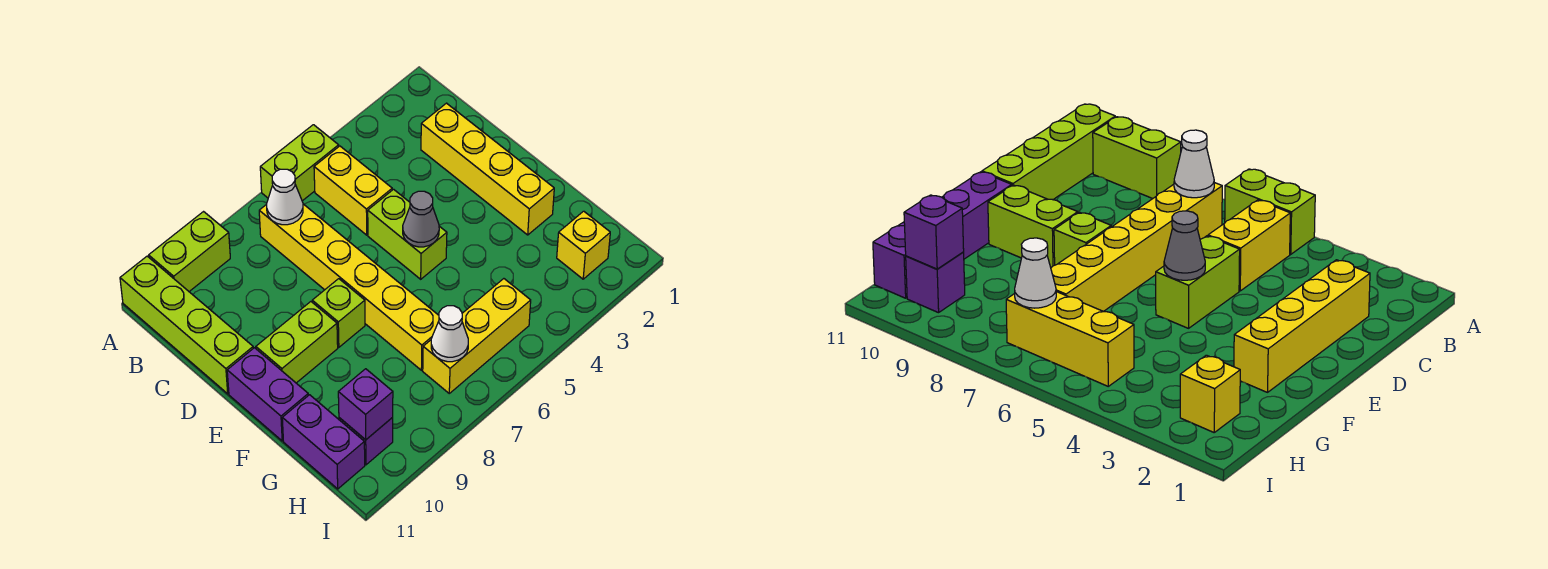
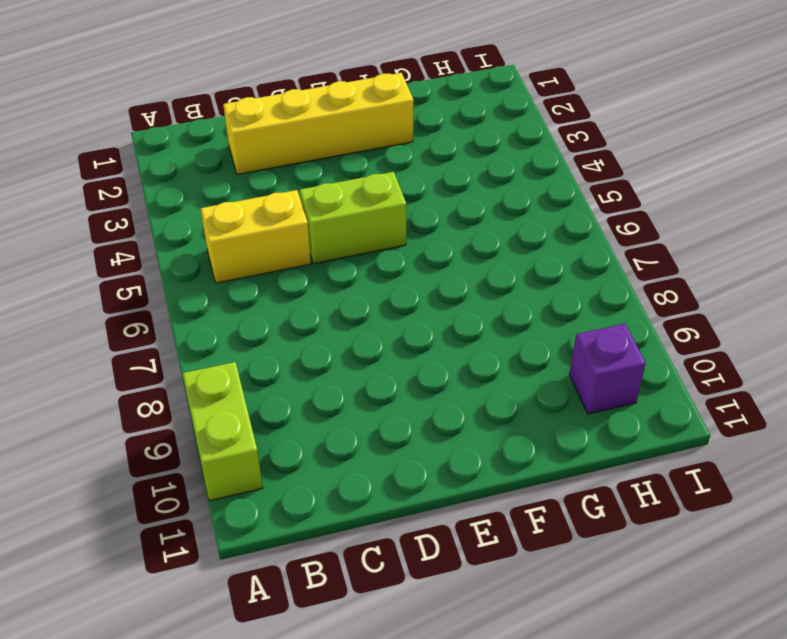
none -> lime brick A5:A6 level 1
none -> lime brick A11:D11 level 1
none -> yellow brick B7:G7 level 1

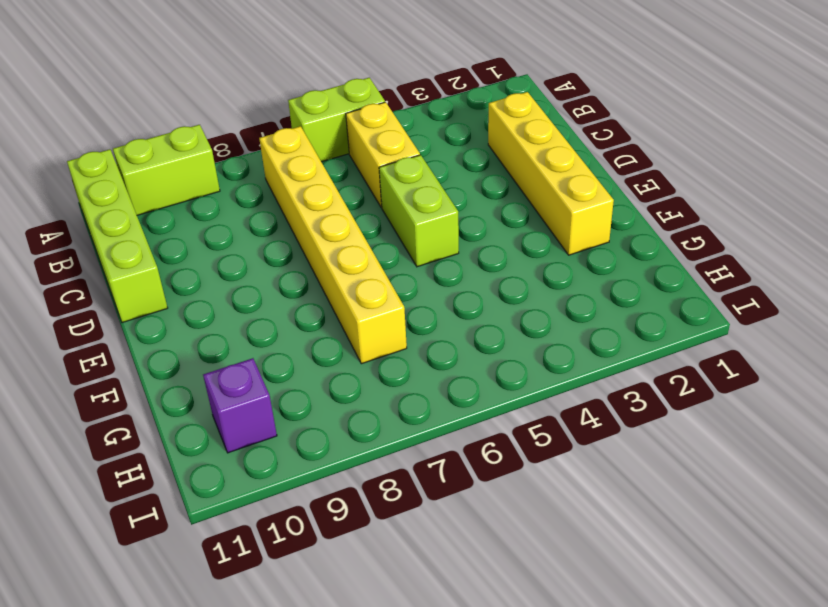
none -> lime brick E8 level 1
none -> lime brick E9:E10 level 1
none -> purple brick E11:F11 level 1

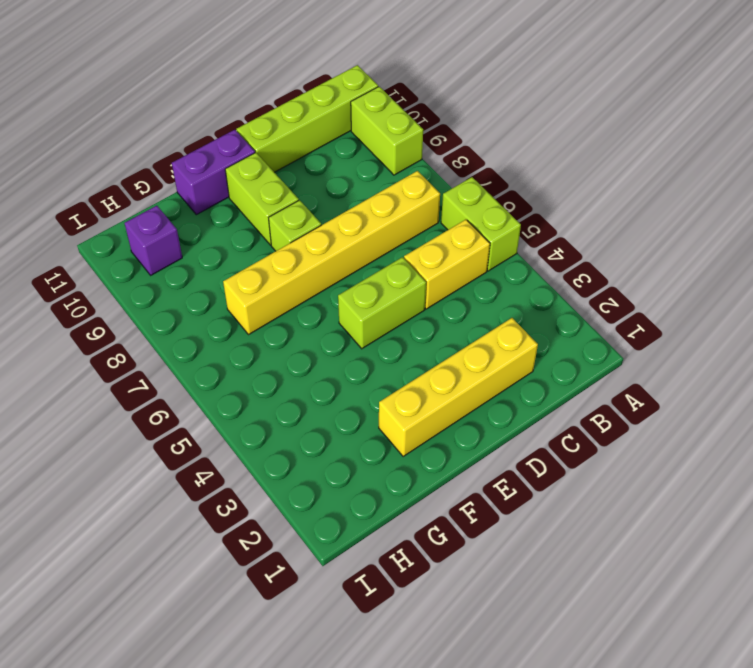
none -> purple brick G11:H11 level 1
none -> yellow brick H2 level 1
none -> yellow brick H5:H7 level 1

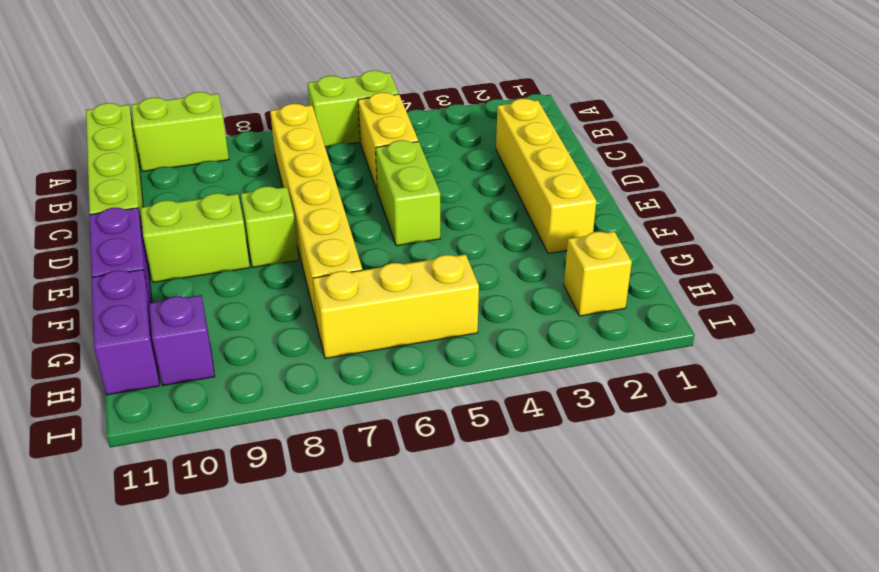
none -> white cone B7 level 2
none -> grey cone E5 level 2
none -> white cone H7 level 2

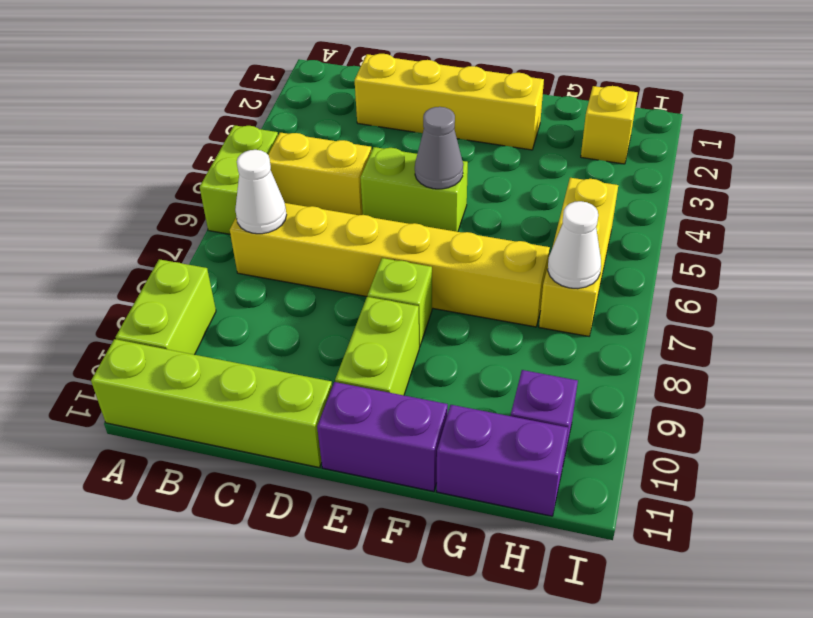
none -> purple brick H10 level 2

